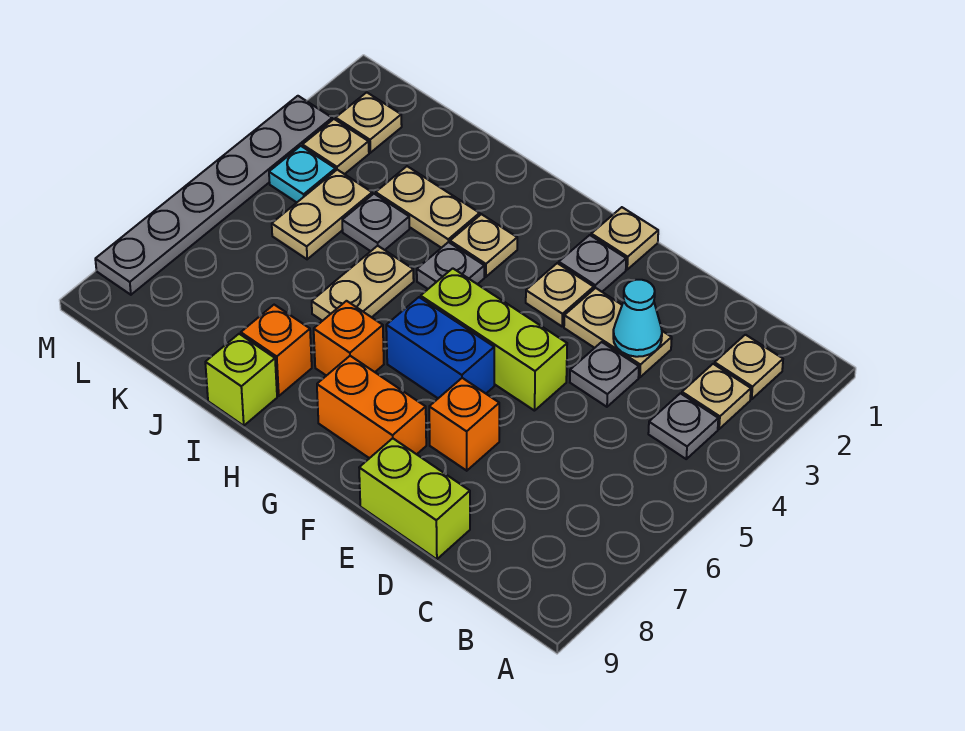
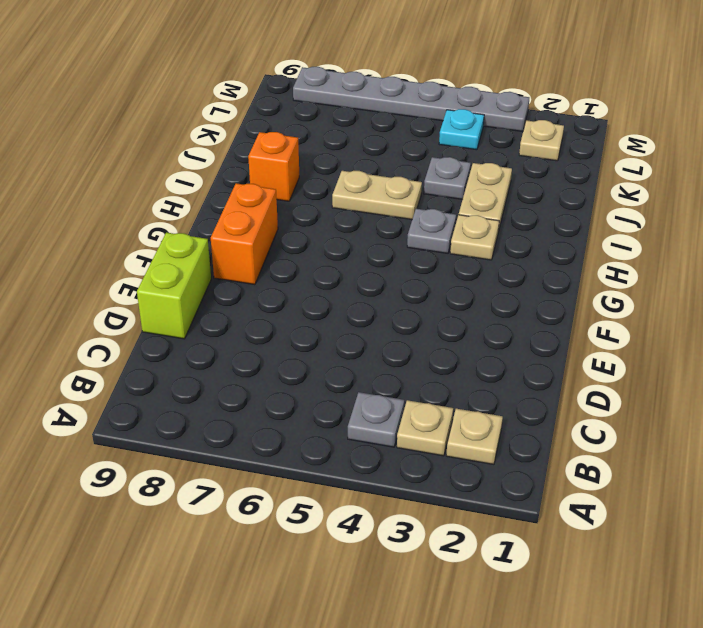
none -> tan plate D3:E3 level 1
none -> grey plate D4 level 1
none -> lime brick E5:G5 level 1

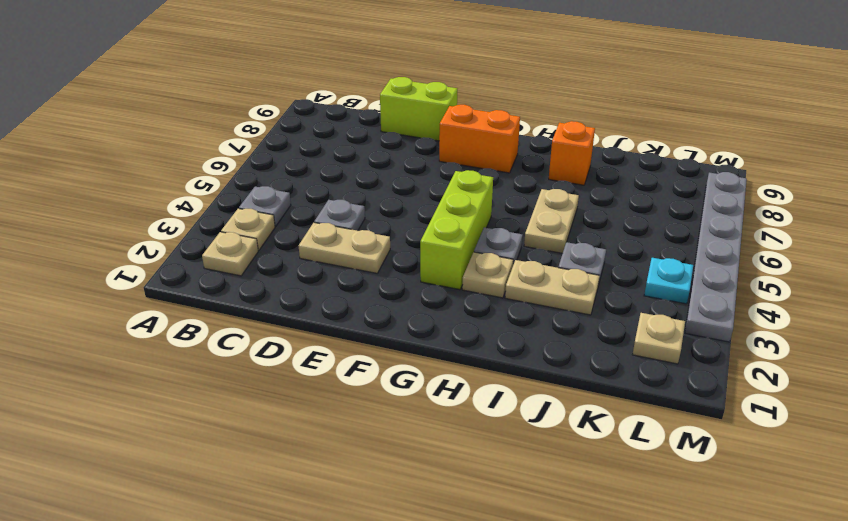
lime brick G3:G5 level 1 -> lime brick E5:G5 level 1
none -> orange brick E7 level 1
none -> tan plate F1 level 1
none -> grey plate F2 level 1

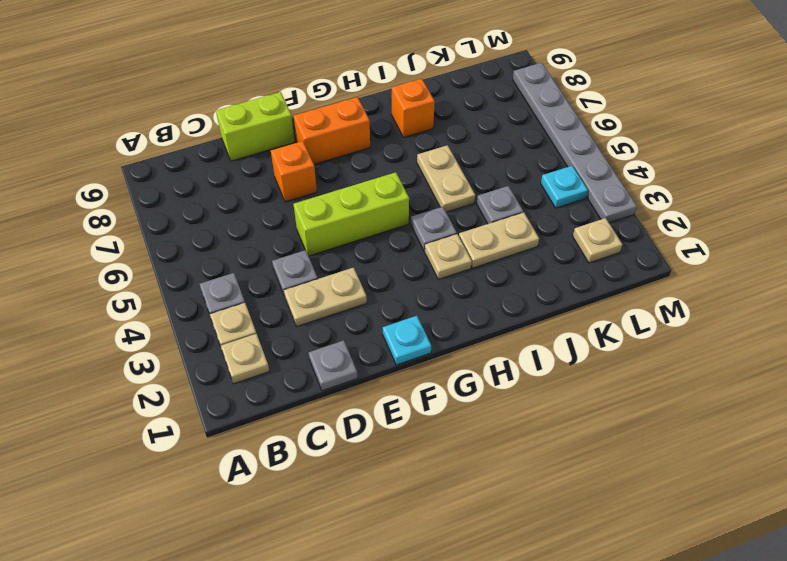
grey plate D1 level 1 -> grey plate F2 level 1
cyan plate F1 level 1 -> tan plate F1 level 1
none -> tan plate F3 level 1
none -> blue brick F6:G6 level 1
none -> orange brick H7 level 1

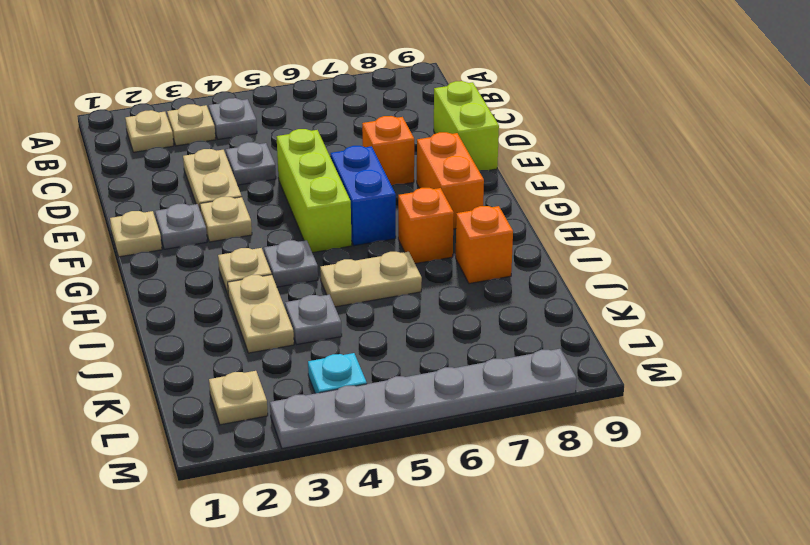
none -> lime brick I9 level 1
none -> tan plate K4:K5 level 1
none -> tan plate L3 level 1

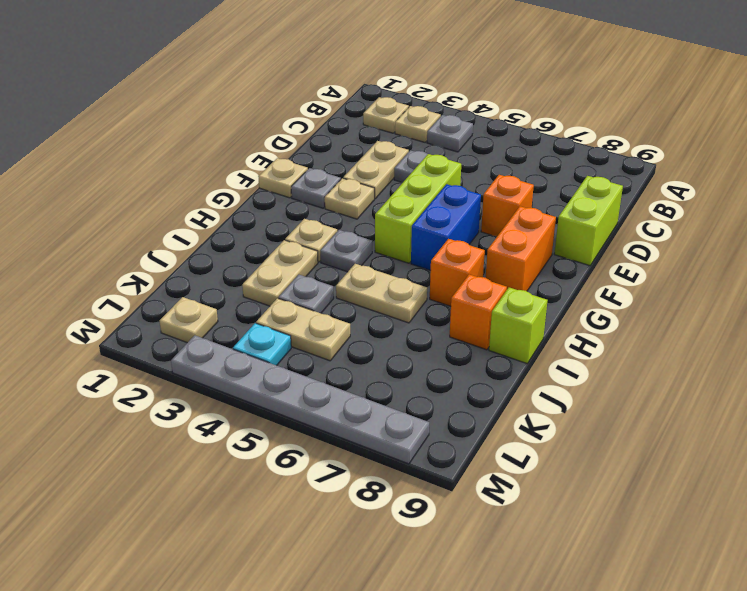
none -> tan plate L3 level 1
none -> cyan cone D3 level 2

